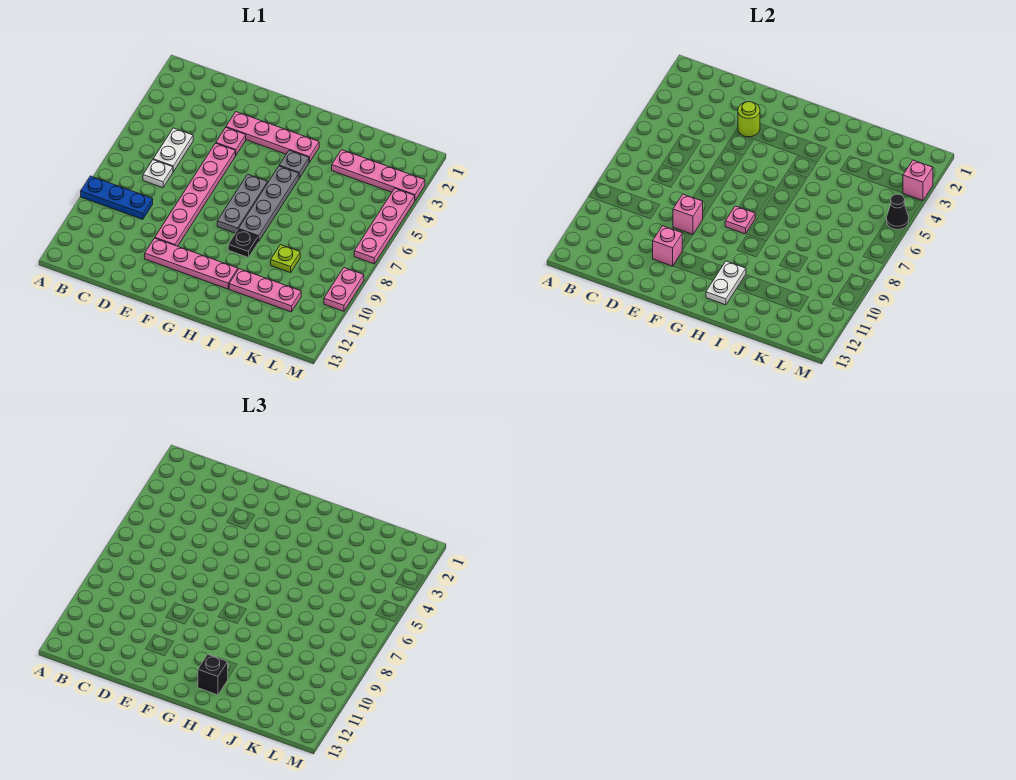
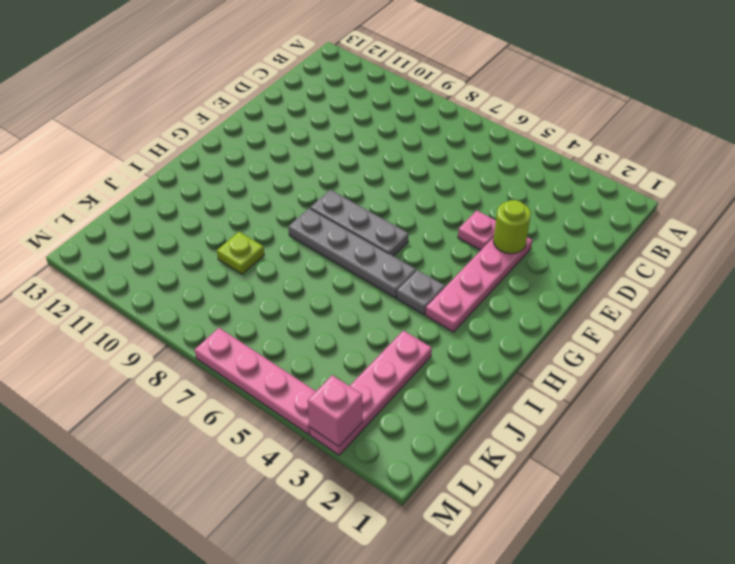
none -> blue plate A9:C9 level 1
none -> white plate C5:C6 level 1
none -> white plate C7 level 1

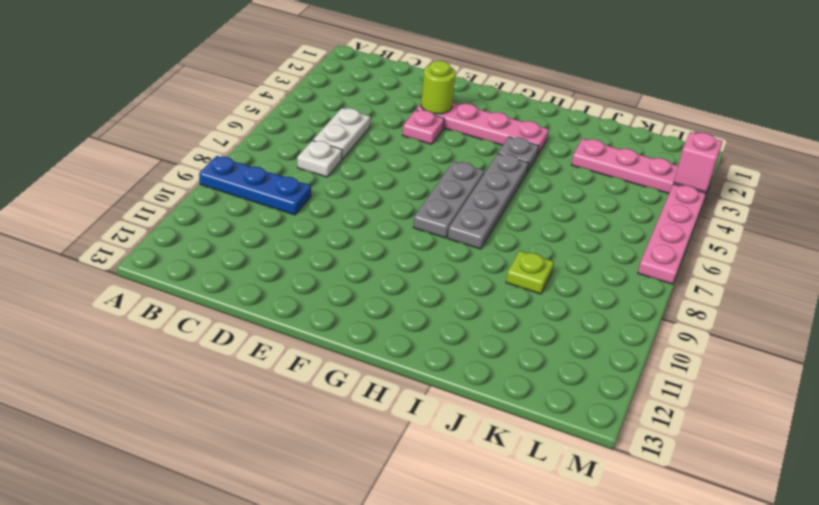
none -> pink plate E5:E10 level 1
none -> pink plate E11:H11 level 1
none -> black plate H9 level 1

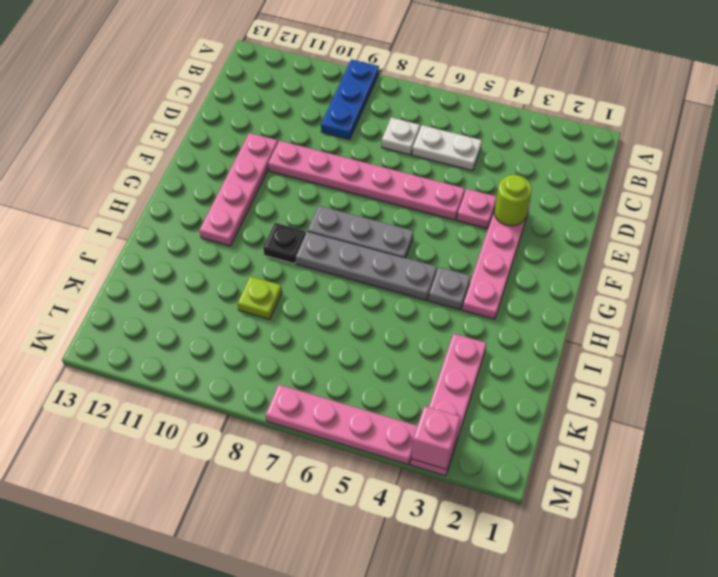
none -> pink plate I11:K11 level 1
none -> pink plate M9:M10 level 1
none -> pink brick E9 level 2

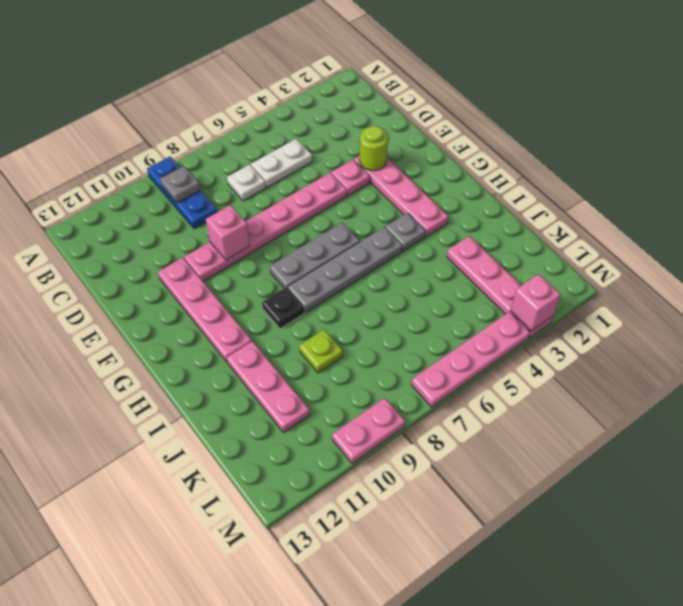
grey plate B9 level 2 -> none
none -> pink brick E11 level 2
none -> pink plate G8 level 2
none -> white plate H11:H12 level 2

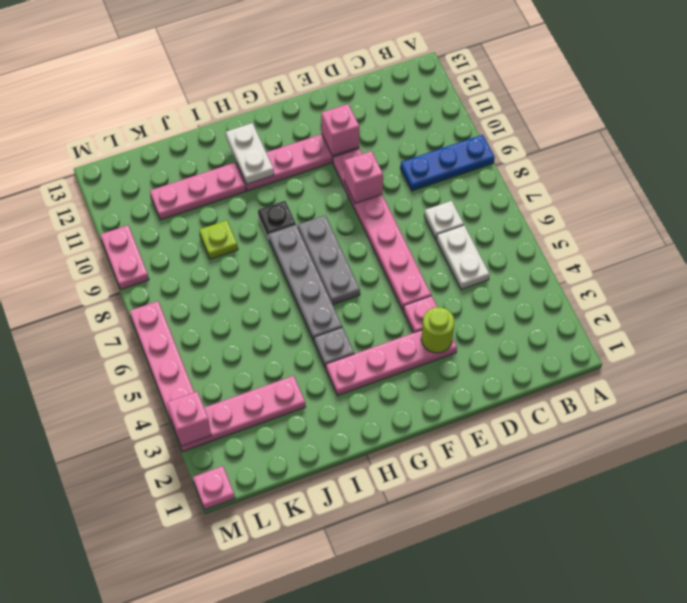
pink plate M1 level 1 -> pink plate G8 level 2
none -> black cone M5 level 2
none -> black brick H12 level 3

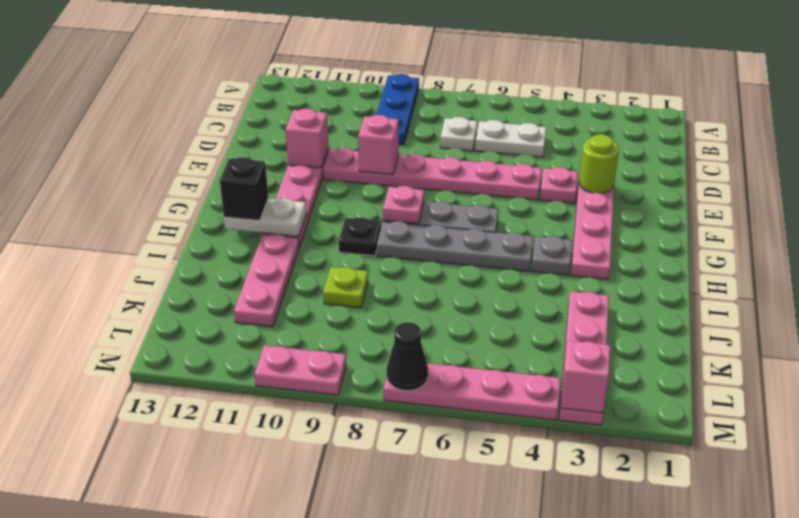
black cone M7 level 2 -> black cone M5 level 2

